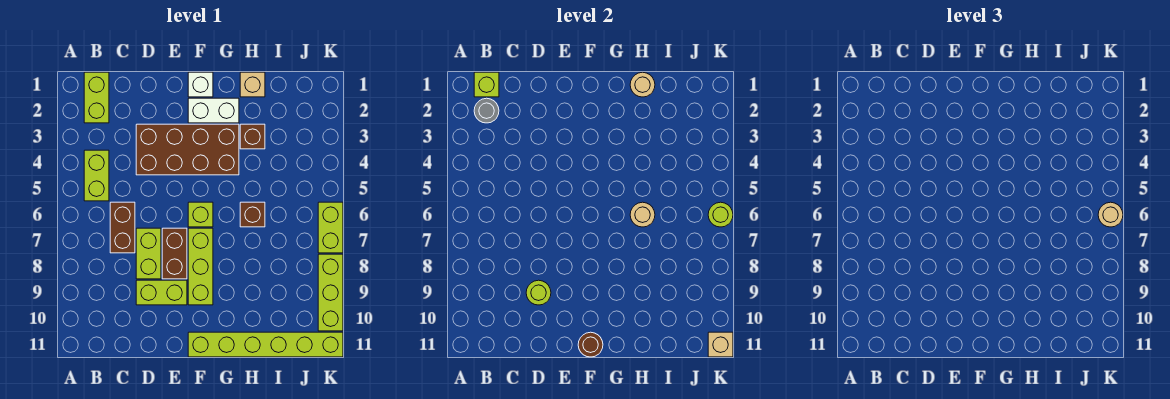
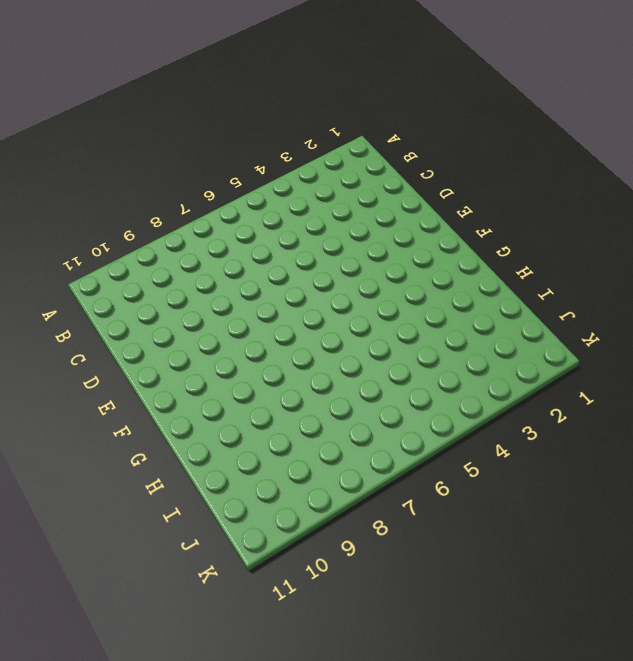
none -> lime brick B1:B2 level 1
none -> lime brick B4:B5 level 1
none -> brown brick C6:C7 level 1

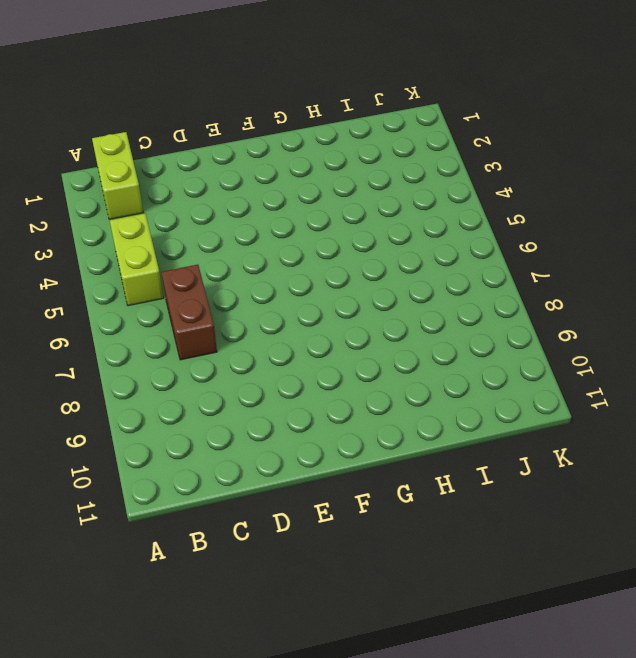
none -> brown brick D3:G4 level 1
none -> lime brick D7:D8 level 1
none -> lime brick D9:E9 level 1

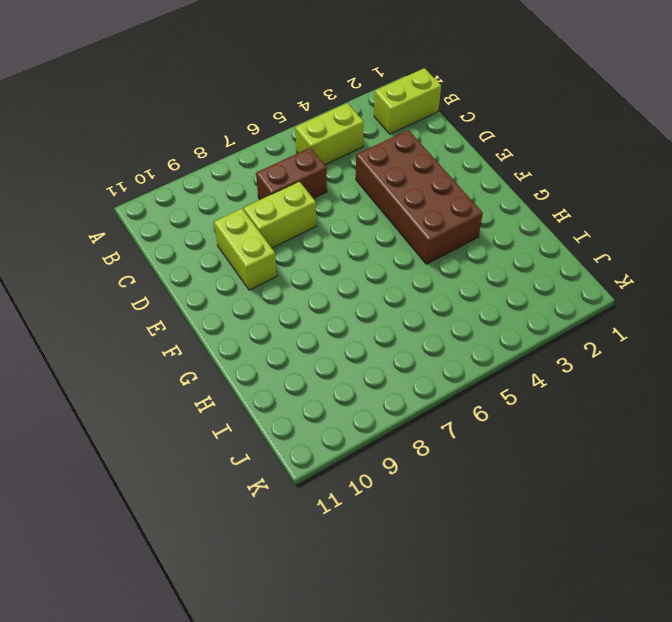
none -> brown brick E7:E8 level 1
none -> white brick F1 level 1
none -> white brick F2:G2 level 1

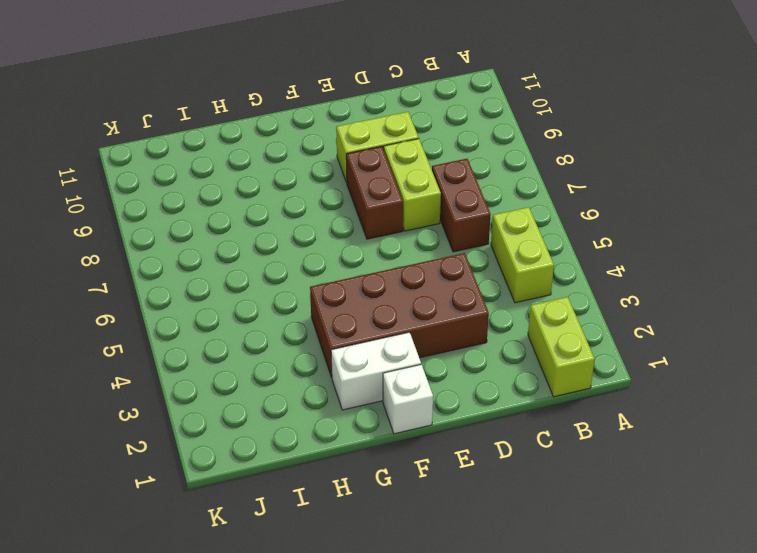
none -> lime brick F6 level 1
none -> lime brick F7:F9 level 1
none -> lime brick F11:K11 level 1

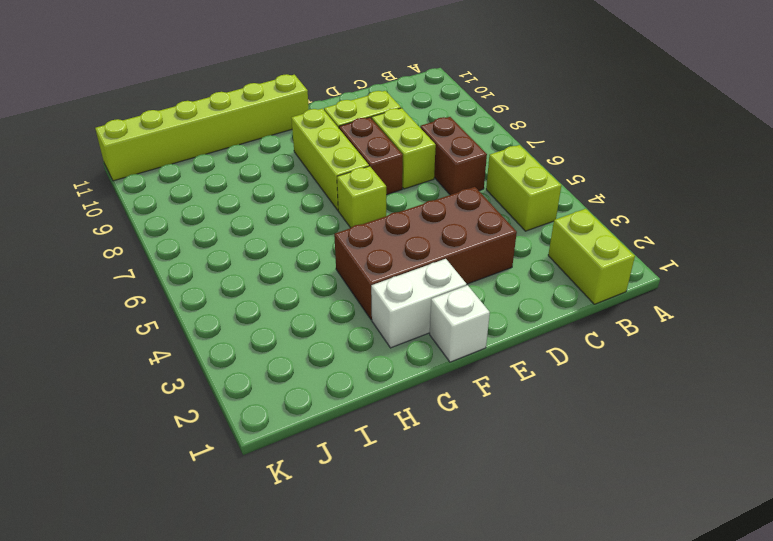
none -> tan brick H1 level 1
none -> brown brick H3 level 1
none -> brown brick H6 level 1

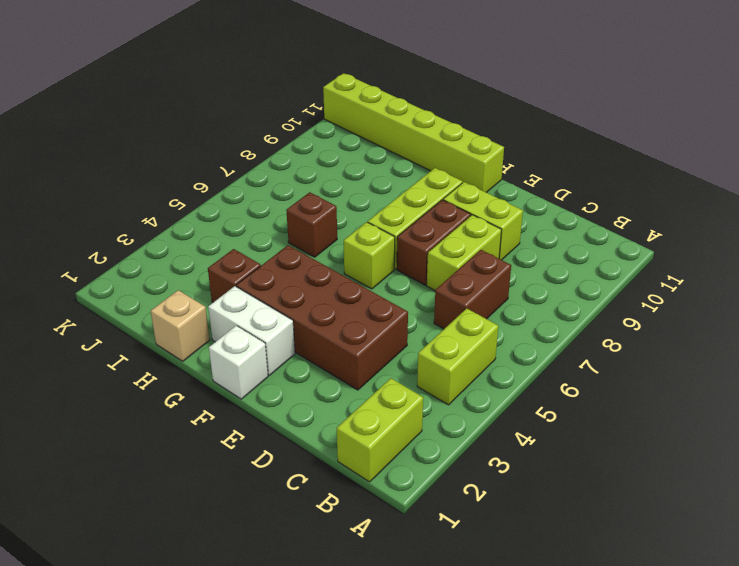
none -> lime brick K6:K7 level 1
none -> lime brick K8:K10 level 1
none -> lime brick B1 level 2

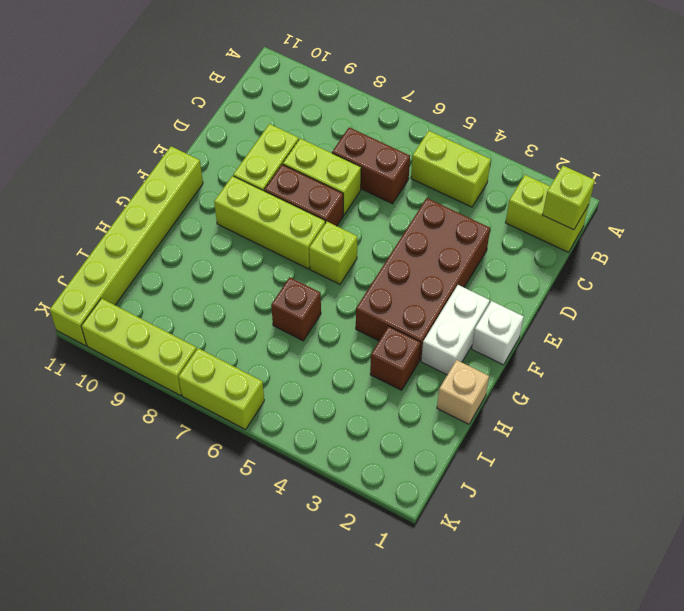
none -> grey round brick B2 level 2
none -> lime round brick D9 level 2
none -> brown round brick F11 level 2

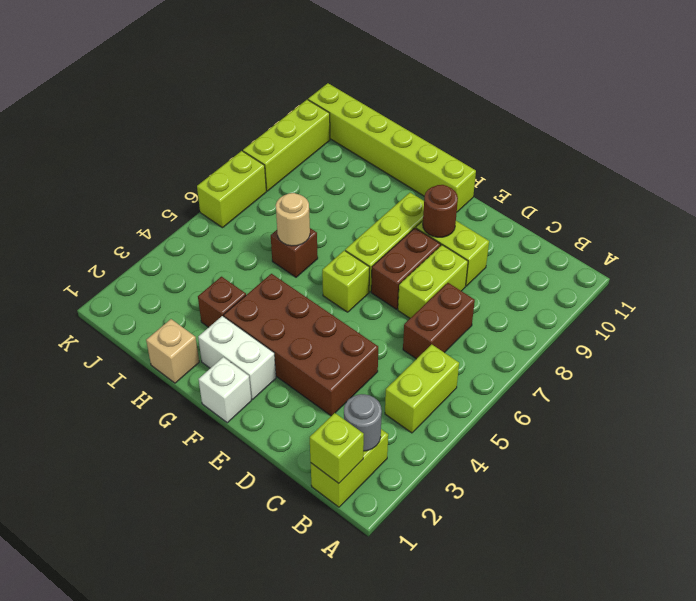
brown round brick E9 level 2 -> brown round brick F11 level 2
none -> lime round brick D9 level 2
none -> tan round brick H1 level 2
none -> lime round brick K6 level 2

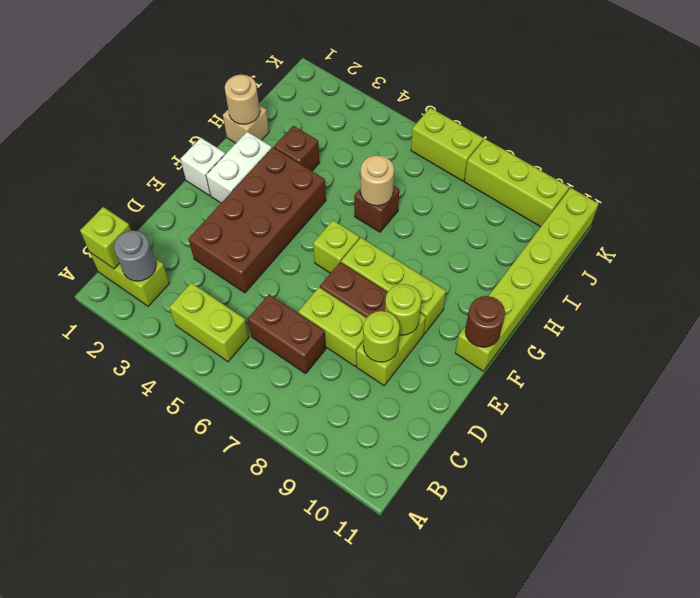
lime round brick E9 level 2 -> lime round brick K6 level 2
none -> tan brick K11 level 2
none -> tan round brick K6 level 3

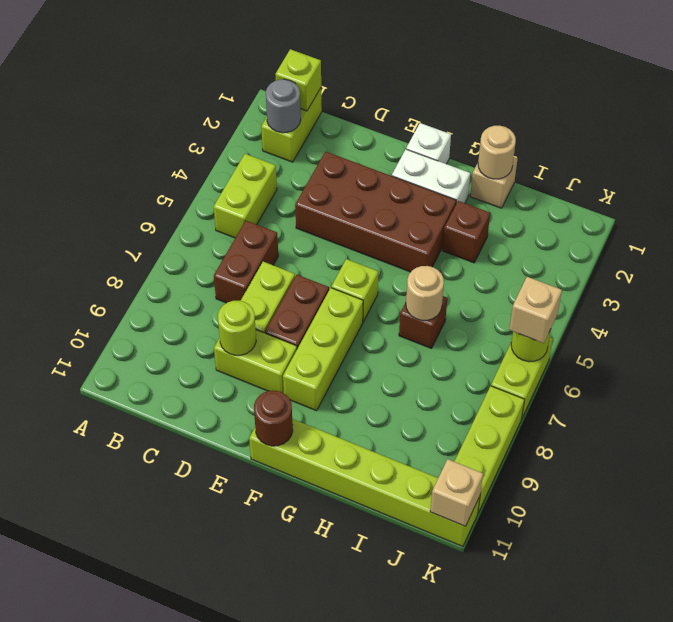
tan brick K6 level 3 -> tan round brick K6 level 3

